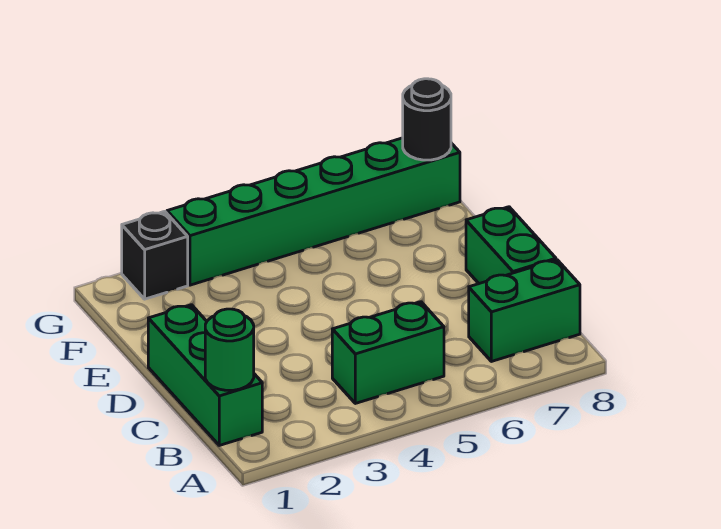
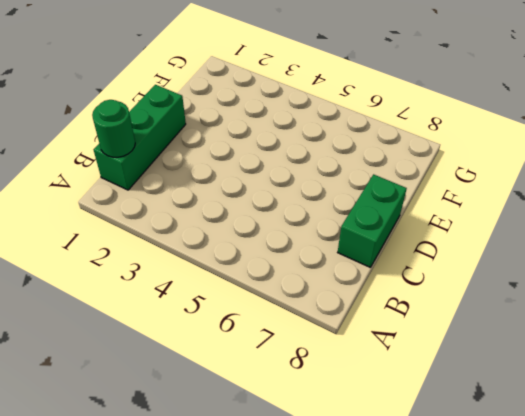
none -> green brick B4:B5 level 1
none -> green brick B7:B8 level 1

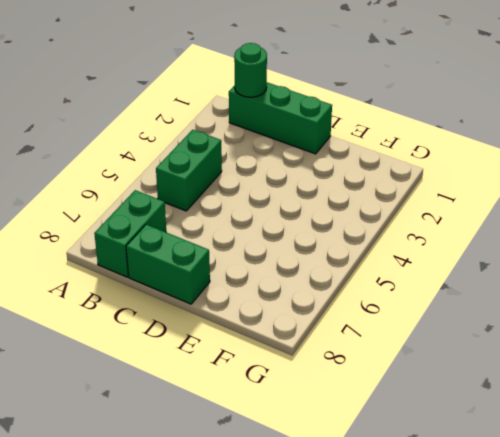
none -> black brick G2 level 1
none -> green brick G3:G8 level 1

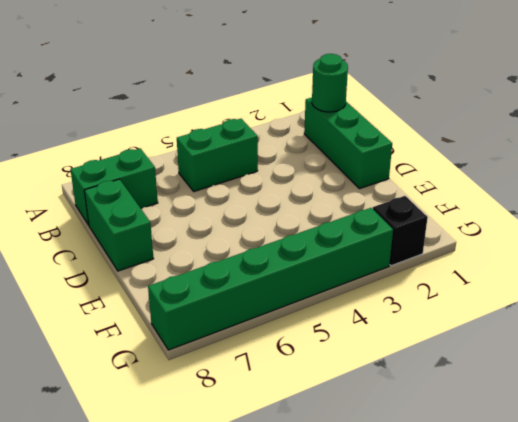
none -> black round brick G8 level 2

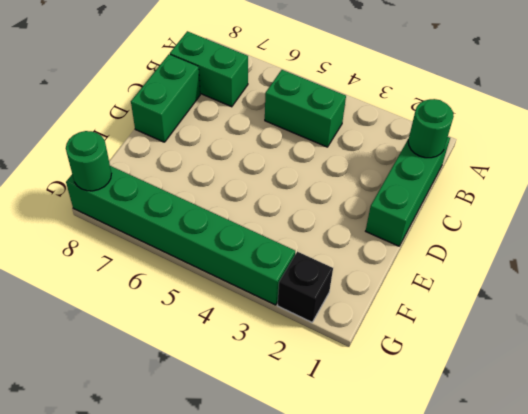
green round brick G8 level 2 -> black round brick G8 level 2

